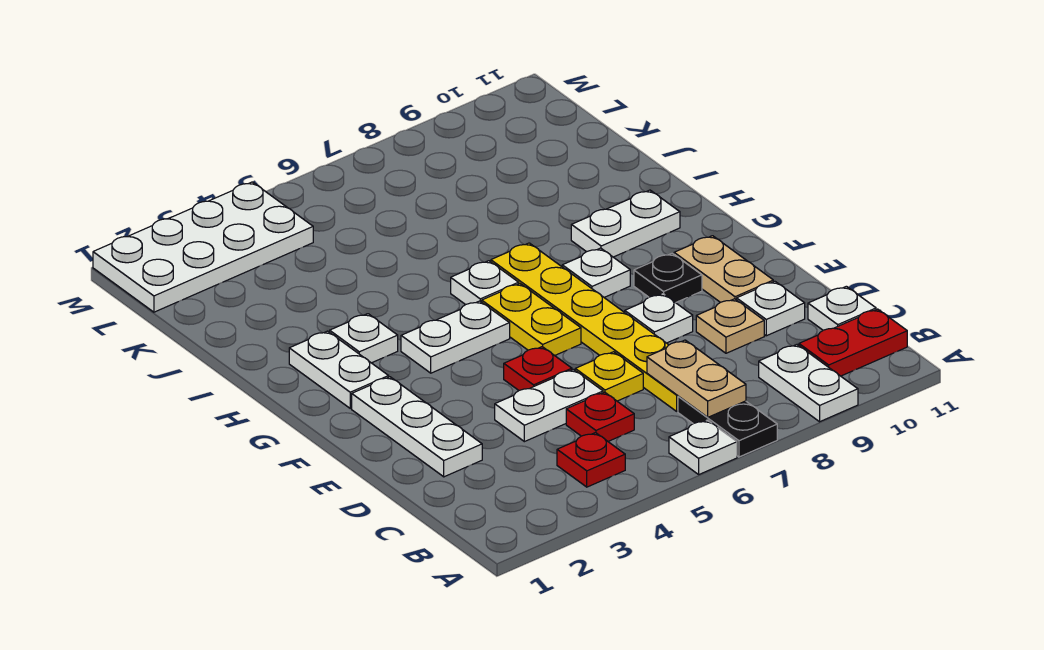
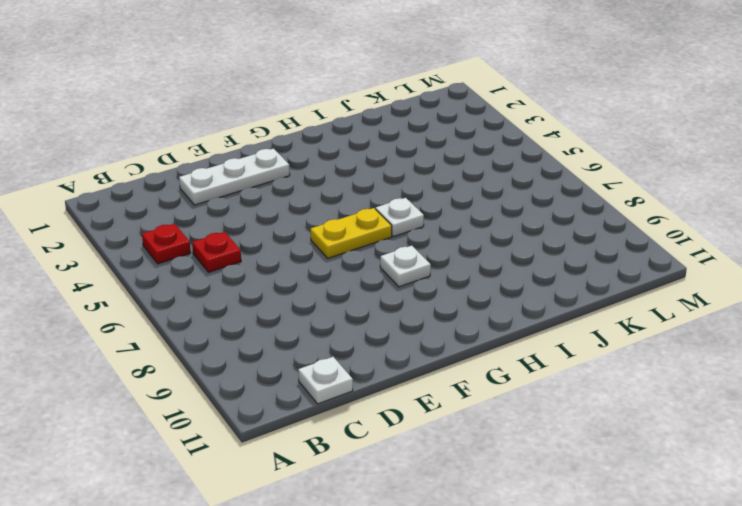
none -> white plate A6 level 1
none -> black plate A7:B7 level 1
none -> white plate A9:B9 level 1

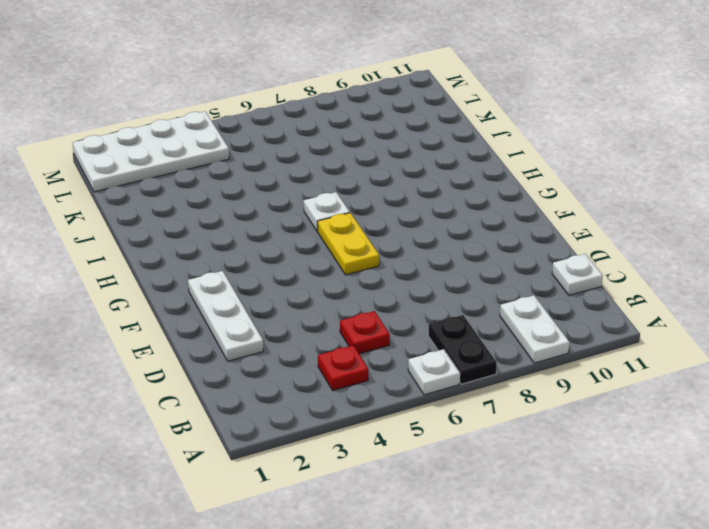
none -> red plate B10:B11 level 1
none -> yellow plate C7:H7 level 1
none -> white plate D4:D5 level 1

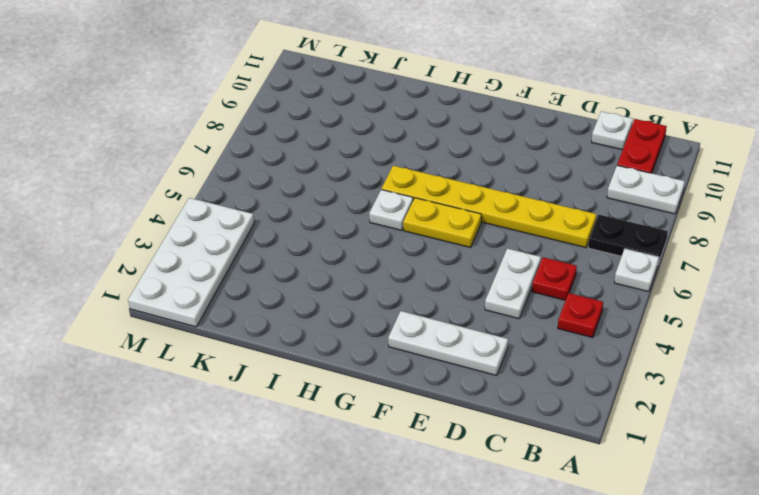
none -> yellow plate D6 level 1
none -> tan plate D9 level 1
none -> white plate D10 level 1

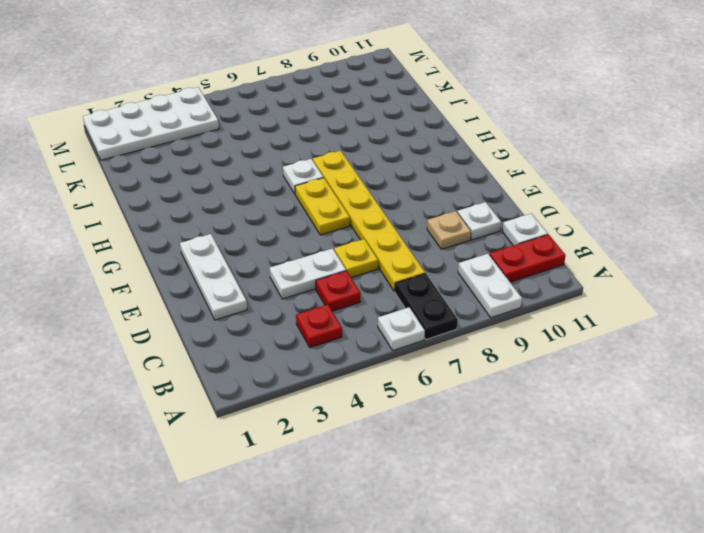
none -> red plate E5 level 1
none -> white plate E8 level 1
none -> tan plate E10:F10 level 1

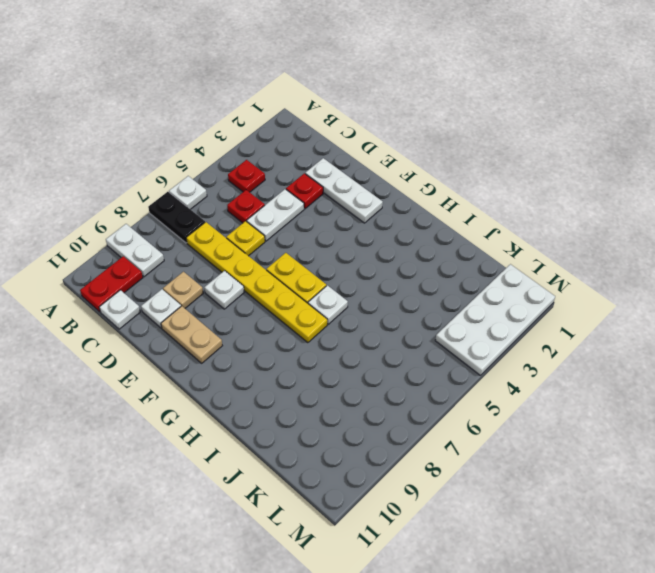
red plate D3 level 1 -> red plate E5 level 1
none -> black plate F9 level 1
none -> white plate G2:H2 level 1
none -> white plate G4:G5 level 1

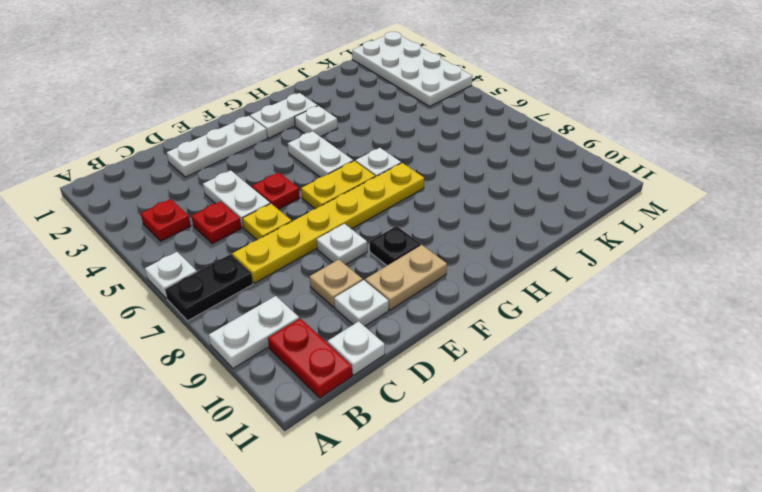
none -> white plate G8 level 1
none -> white plate H9:H10 level 1
none -> tan plate B7:C7 level 2

